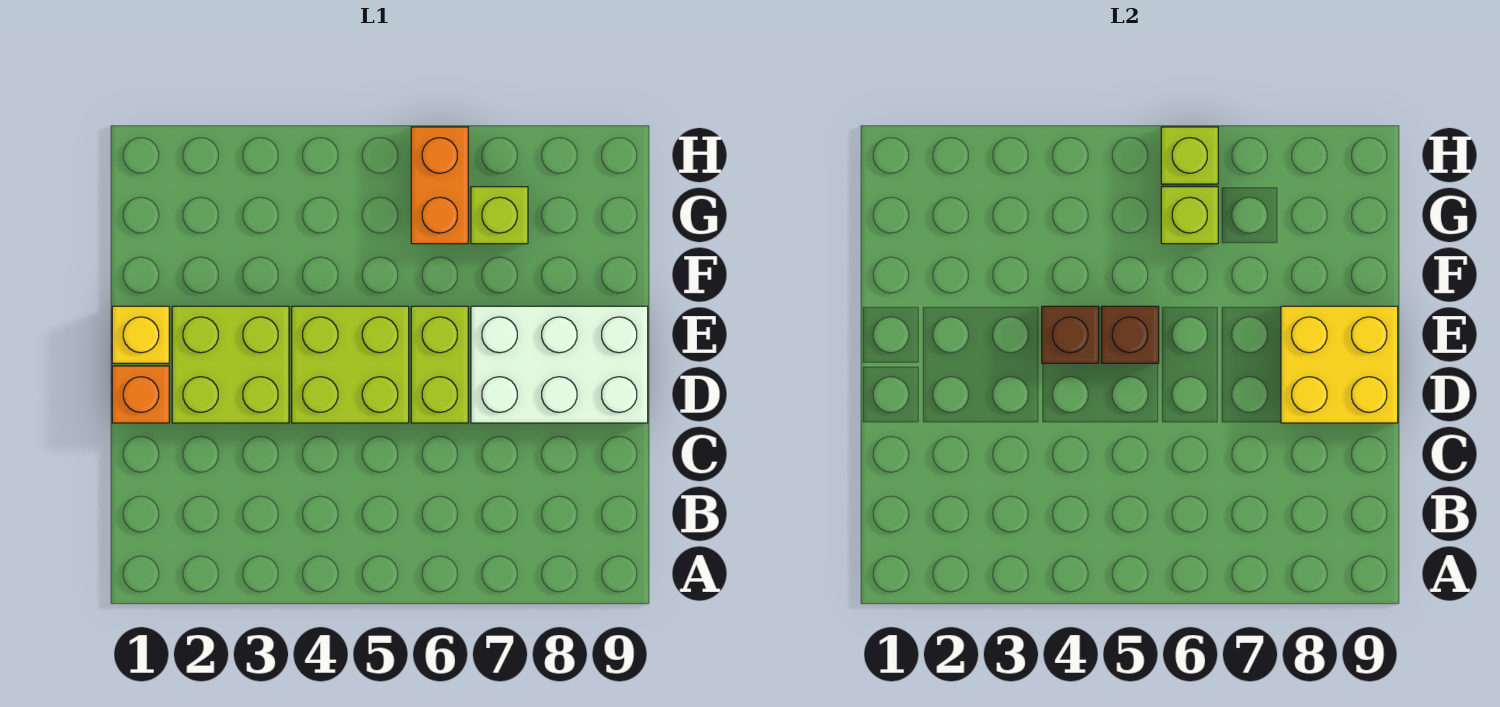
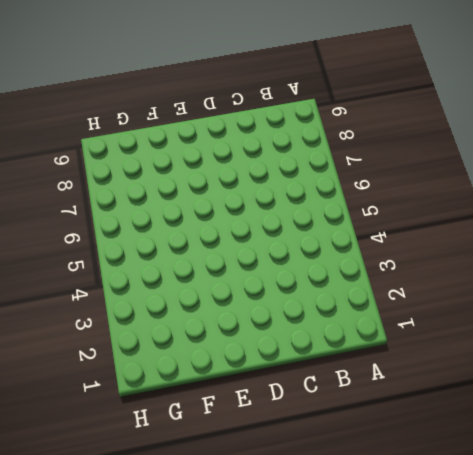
none -> orange brick D1 level 1
none -> lime brick D2:E3 level 1
none -> lime brick D4:E5 level 1

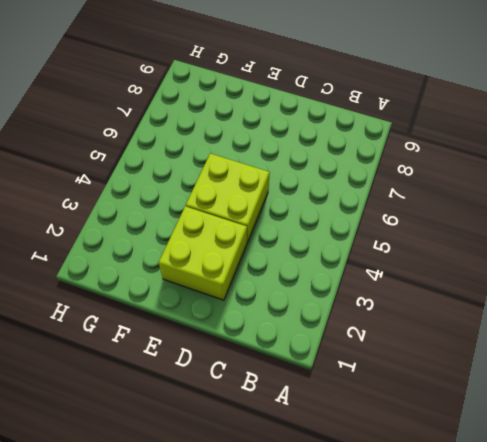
none -> orange brick D1 level 1
none -> lime brick D6:E6 level 1
none -> white brick D7:E9 level 1

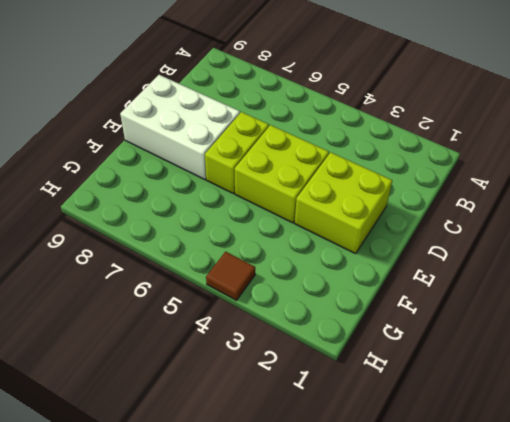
brown tile H4 level 1 -> none
none -> orange brick D1 level 1
none -> yellow brick E1 level 1
none -> orange brick G6:H6 level 1

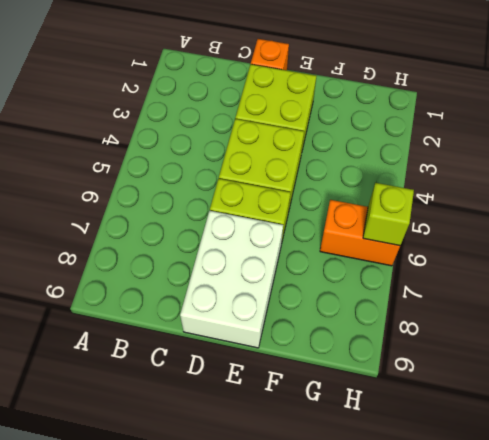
none -> yellow brick E1 level 1
none -> lime brick G7 level 1
none -> yellow brick D8:E9 level 2

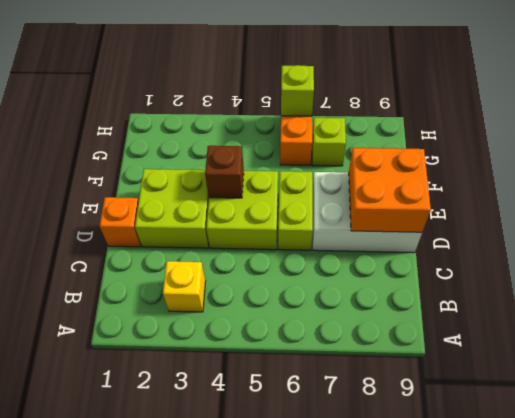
yellow brick B3 level 1 -> yellow brick E1 level 1
orange brick D8:E9 level 2 -> yellow brick D8:E9 level 2
none -> brown brick E5 level 2
none -> lime brick G6 level 2

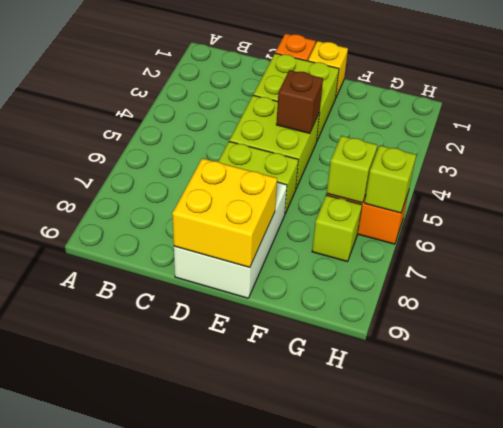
none -> brown brick E5 level 2

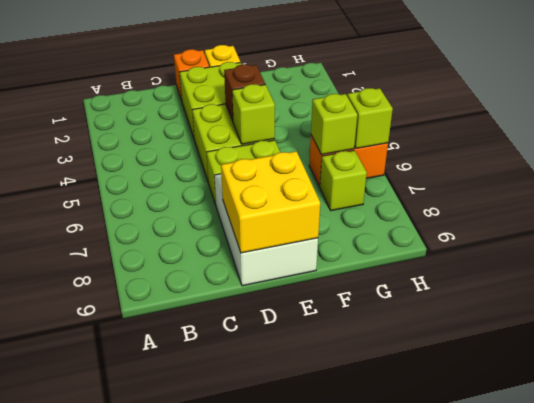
lime brick E5 level 2 -> brown brick E5 level 2

